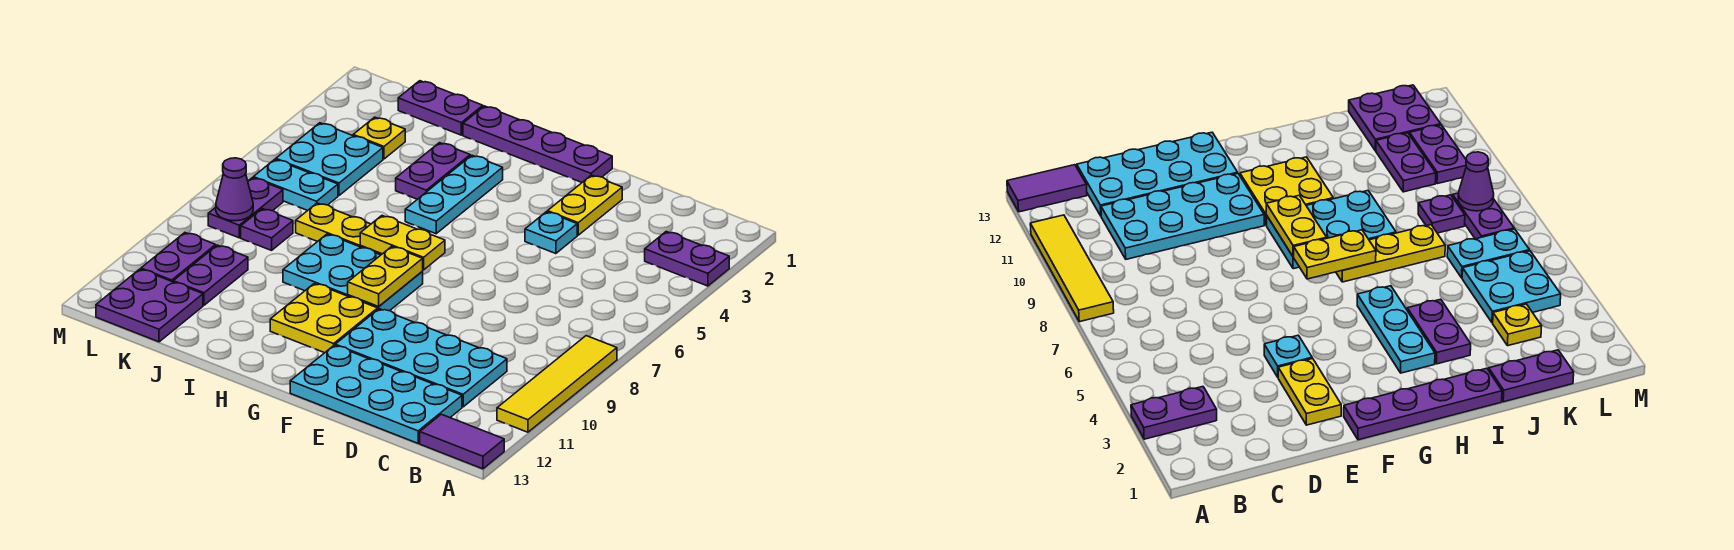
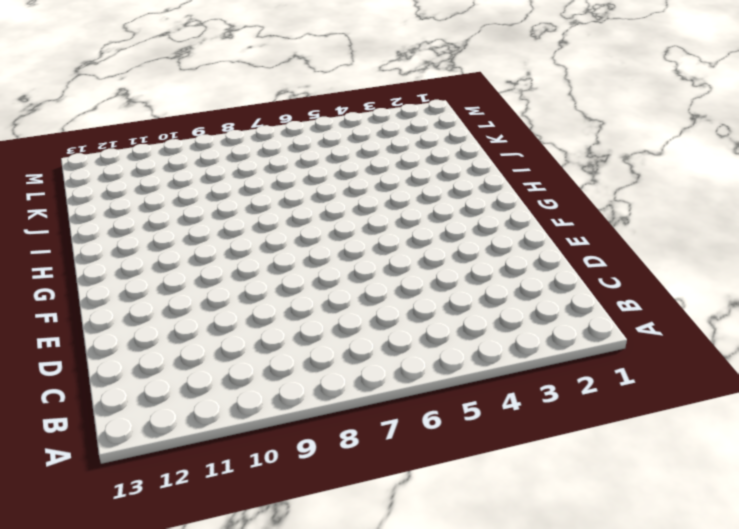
none -> purple plate A3:B3 level 1
none -> yellow tile A8:A11 level 1
none -> purple tile A13:B13 level 1

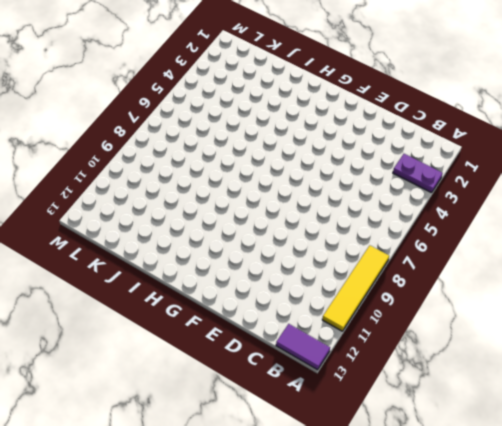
none -> cyan plate C10:F11 level 1
none -> cyan plate C12:F13 level 1
none -> yellow plate E2:E3 level 1

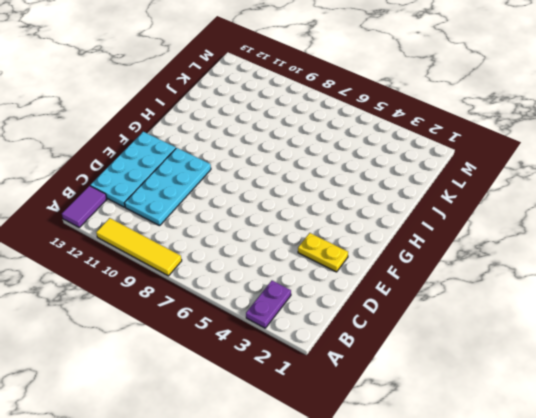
none -> cyan plate E4 level 1
none -> purple plate F1:I1 level 1
none -> cyan plate G8:I9 level 1

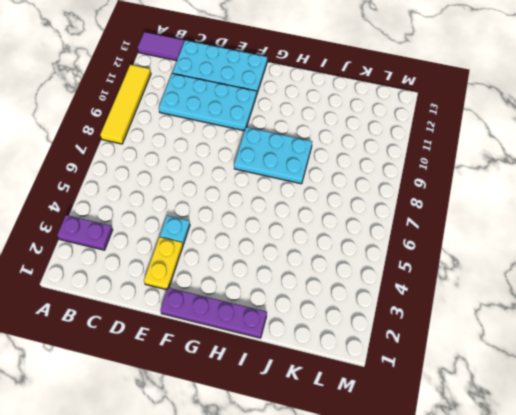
none -> yellow plate G10:H11 level 1
none -> cyan plate H3:H5 level 1
none -> yellow plate H7:J7 level 1

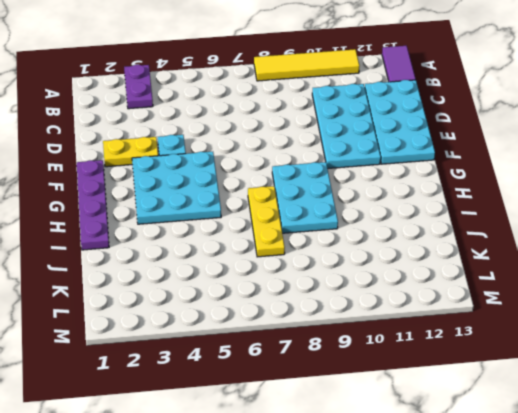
cyan plate F3:H5 level 1 -> cyan plate H3:H5 level 1
none -> yellow plate G10:H11 level 1
none -> purple plate I3:I4 level 1
none -> purple plate J1:K1 level 1

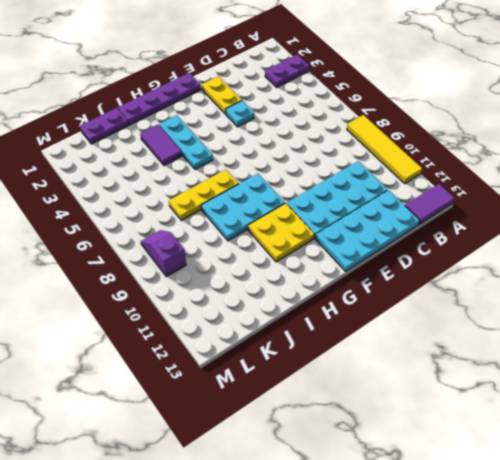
purple tile I3:I4 level 1 -> purple plate I3:I4 level 1
purple slope L8:L9 level 1 top 9 -> purple plate L7:L8 level 1
none -> yellow plate K3 level 1
none -> cyan plate K4:L5 level 1
none -> cyan plate K6:L6 level 1

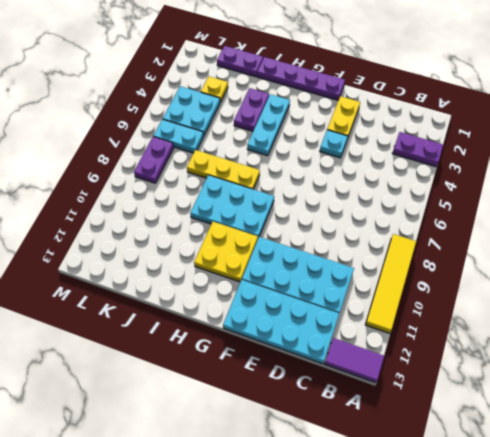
none -> purple plate K8 level 1
none -> purple plate K10:K11 level 1
none -> purple plate K12:L13 level 1

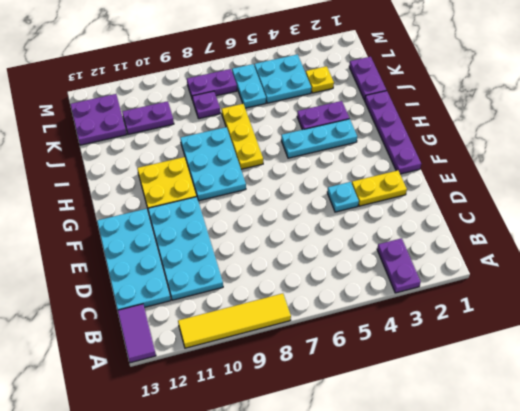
none -> purple plate L10:L11 level 1
none -> yellow plate G7:H7 level 2
none -> yellow plate G8:G9 level 2

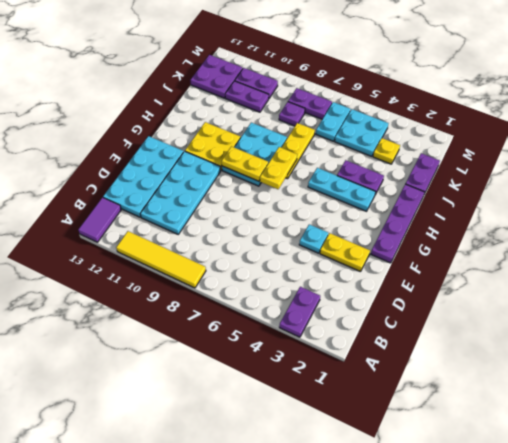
none -> purple cone L8 level 2

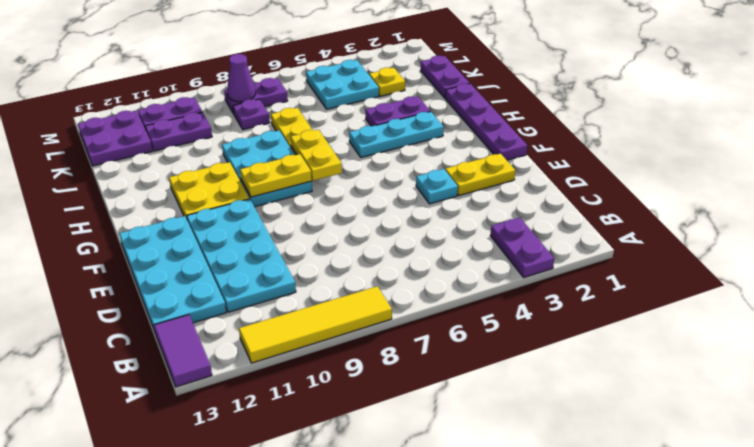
none -> cyan plate K6:L6 level 1

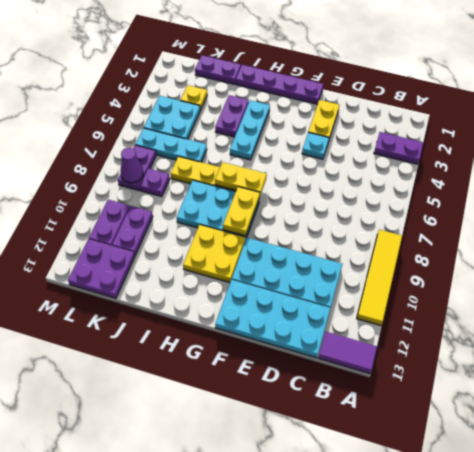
cyan plate J6:L6 level 1 -> cyan plate K6:L6 level 1

